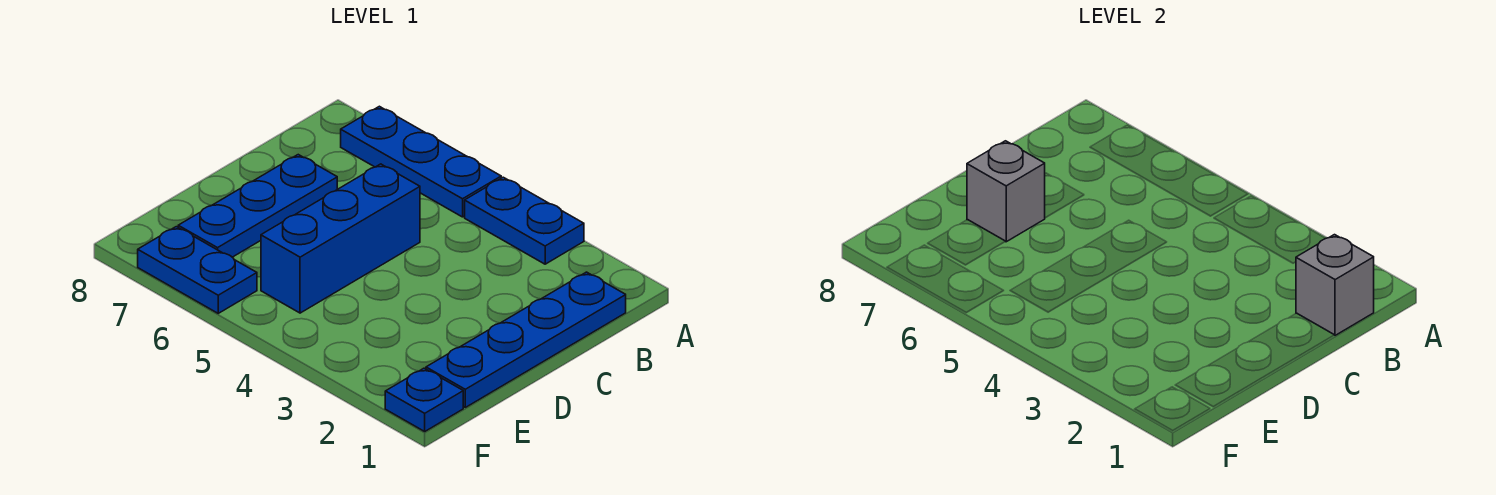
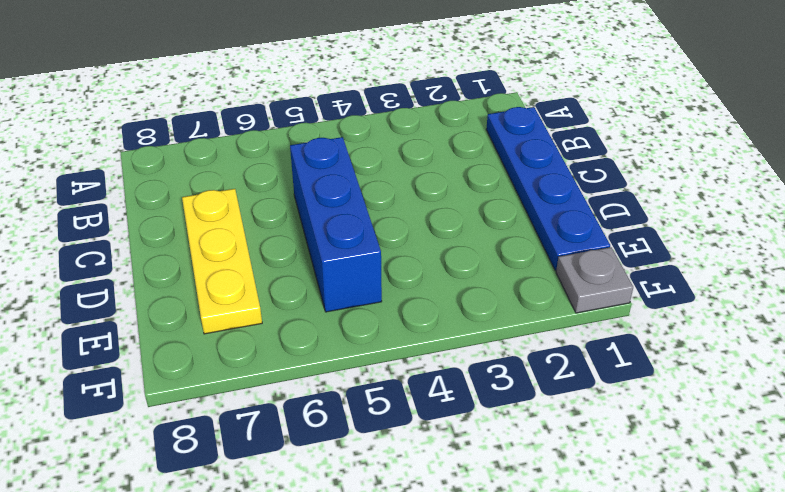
yellow plate C7:E7 level 1 -> blue plate C7:E7 level 1
grey plate F1 level 1 -> blue plate F1 level 1
none -> blue plate A3:A4 level 1
none -> blue plate A5:A7 level 1

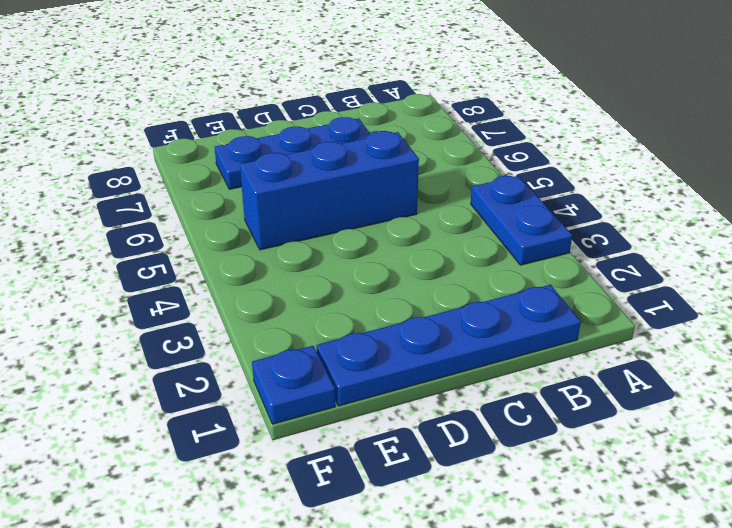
none -> blue plate A5:A7 level 1
none -> blue plate F6:F7 level 1

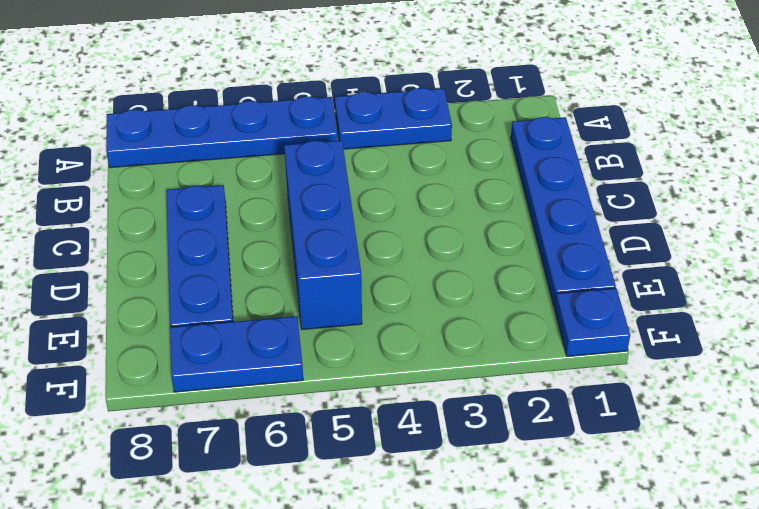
blue plate A5:A8 level 1 -> blue plate A5:A7 level 1
none -> grey brick B1 level 2
none -> grey brick D7 level 2

